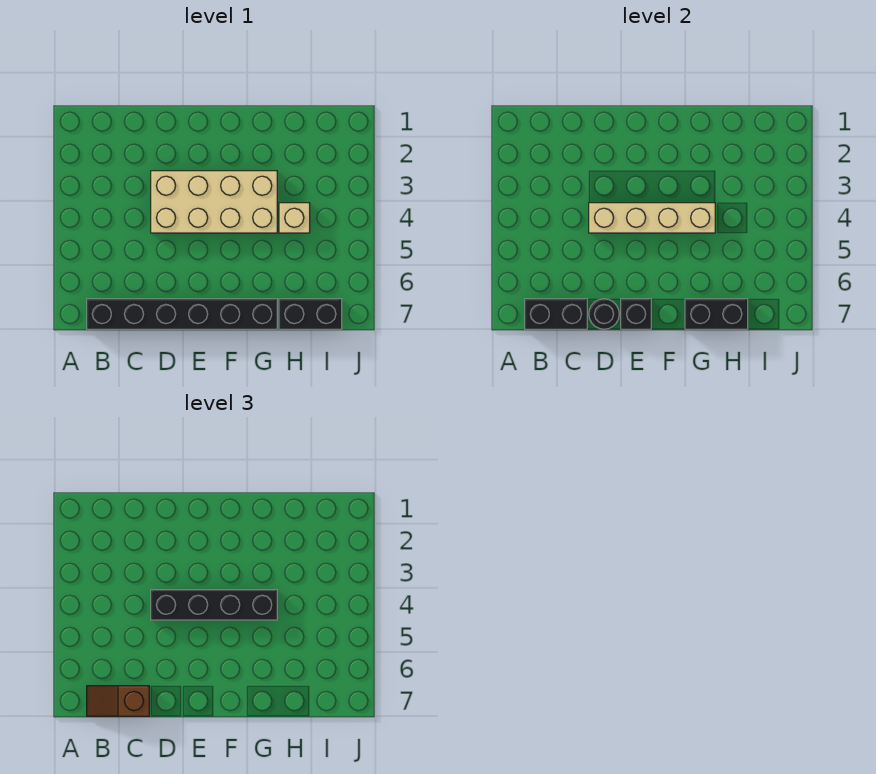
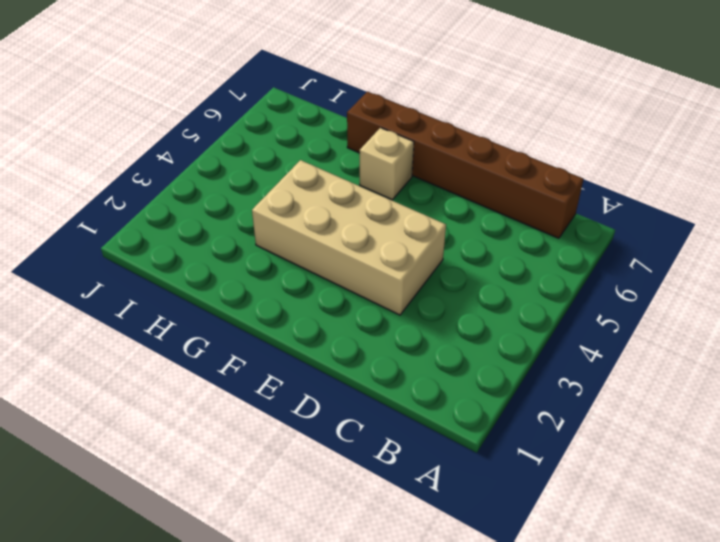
brown brick B7:G7 level 1 -> black brick B7:G7 level 1
tan brick F6 level 1 -> tan brick H4 level 1
none -> black brick H7:I7 level 1
none -> black brick B7:C7 level 2

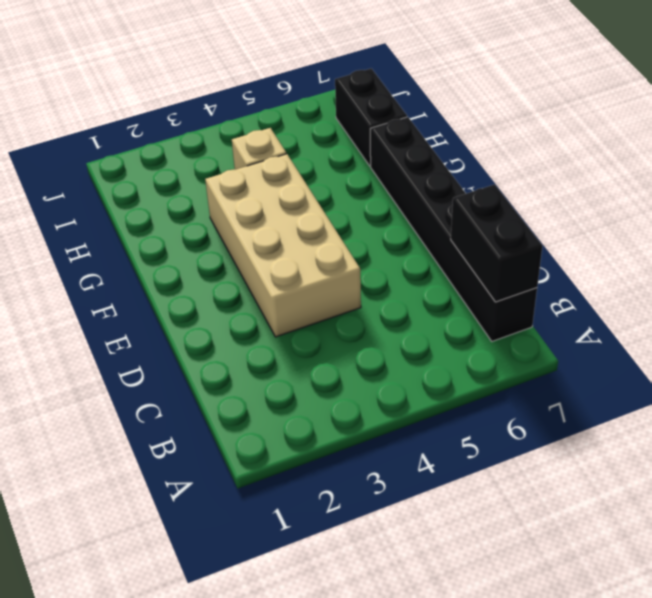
none -> tan brick D4:G4 level 2
none -> black round brick D7 level 2

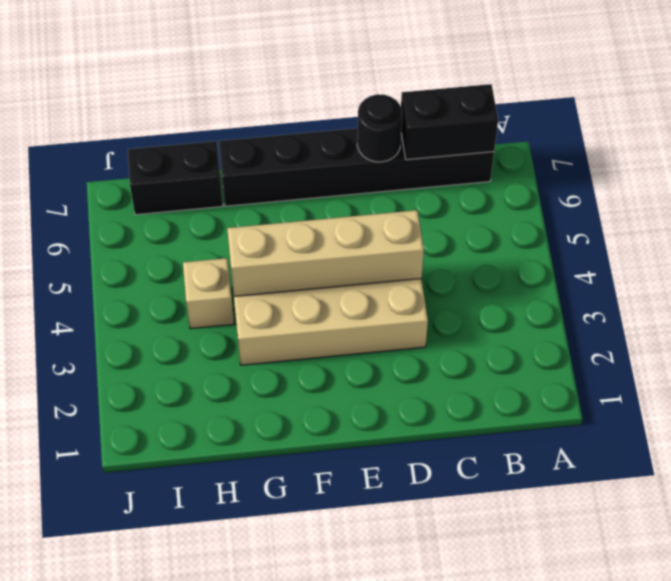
none -> black brick E7 level 2
none -> black brick G7:H7 level 2

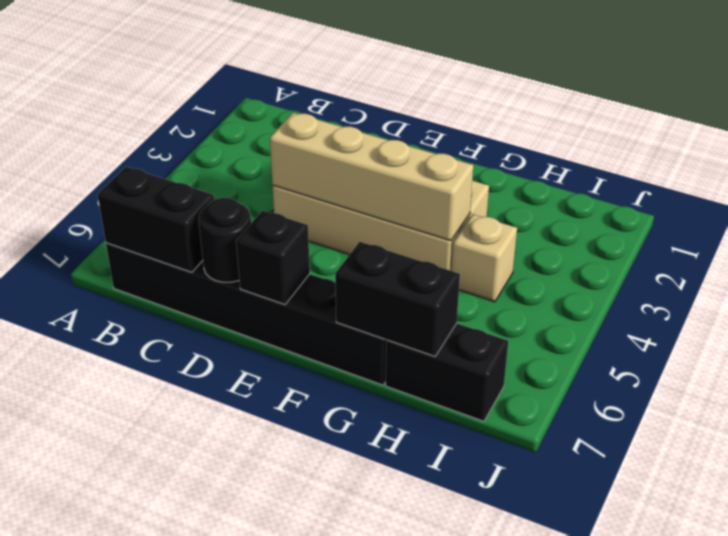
none -> brown slope B7:C7 level 3 top C
none -> black brick D4:G4 level 3

